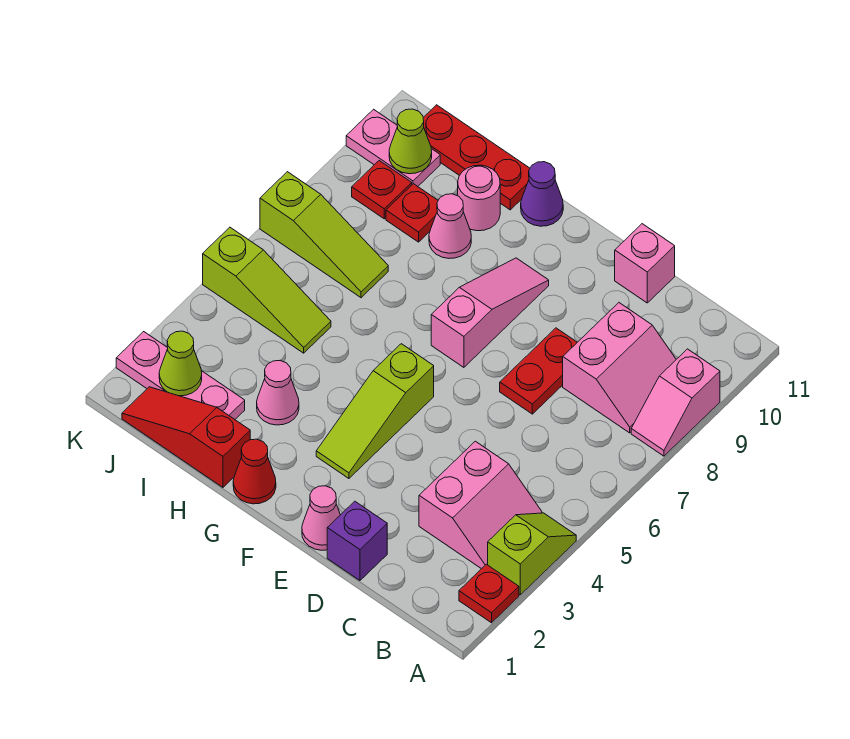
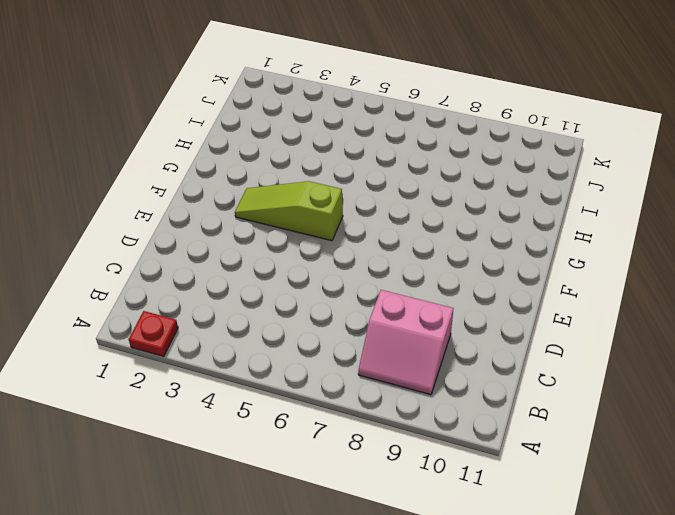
none -> lime slope A3:A4 level 1 top 3
none -> pink slope A8:A9 level 1 top 9
none -> pink slope B3:C4 level 1 top C

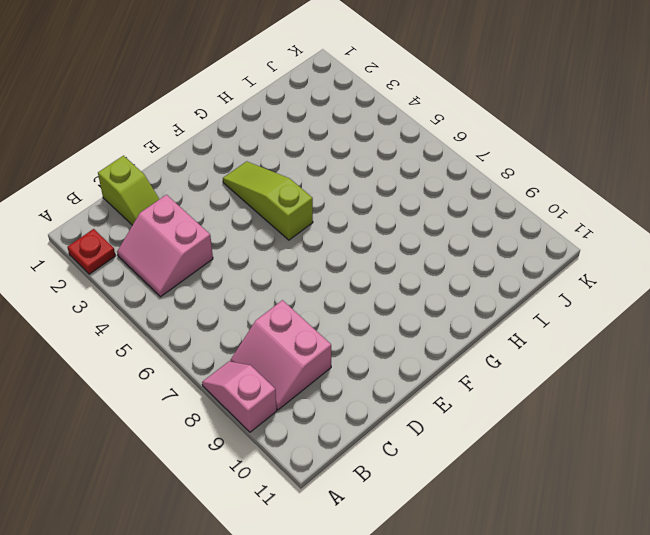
lime slope C1:C2 level 1 top 1 -> lime slope A3:A4 level 1 top 3
none -> purple brick D1 level 1
none -> red plate D7:D8 level 1
none -> pink brick D11 level 1

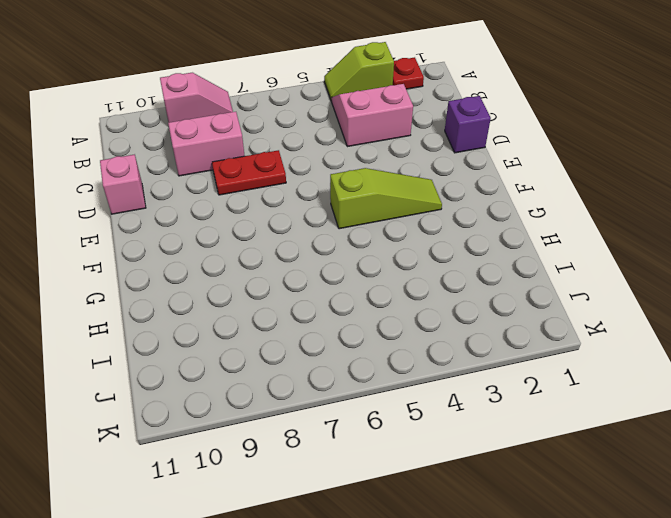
none -> pink cone E1 level 1
none -> pink slope F7:F9 level 1 top 7
none -> red cone G1 level 1

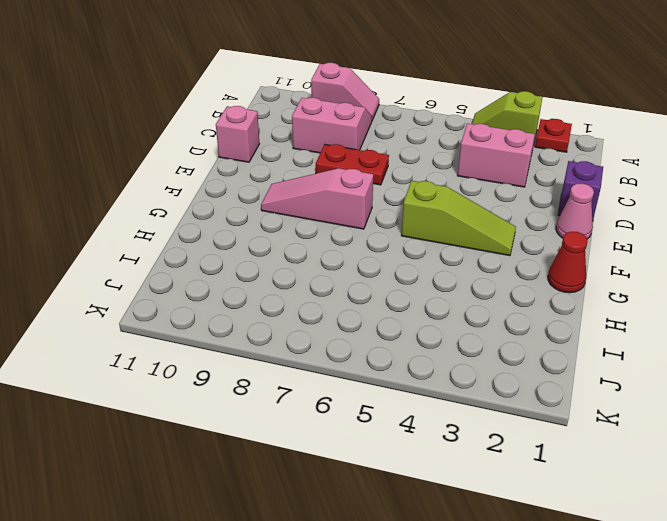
none -> purple cone G11 level 1
none -> red slope H1:J1 level 1 top H
none -> pink cone H3 level 1

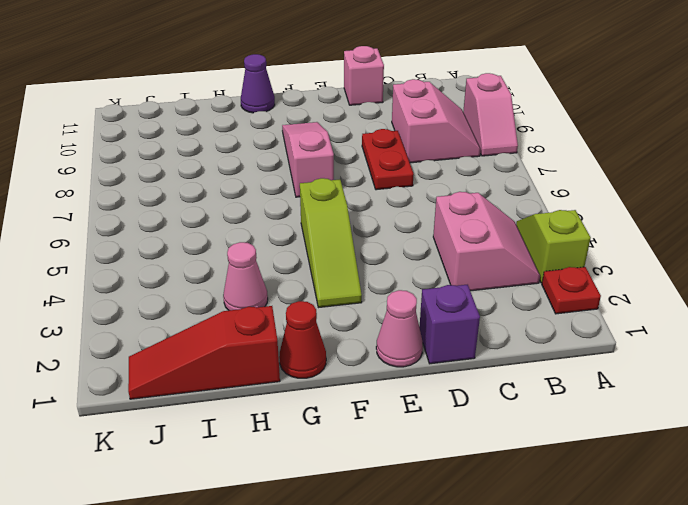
none -> pink cone H9 level 1
none -> pink round brick H10 level 1
none -> red plate H11:J11 level 1

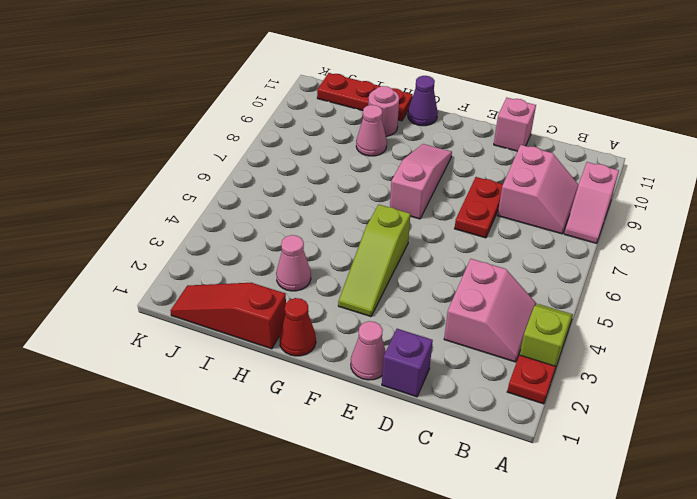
none -> pink plate I2:K2 level 1
none -> lime slope I5:K5 level 1 top K
none -> lime slope I7:K7 level 1 top K

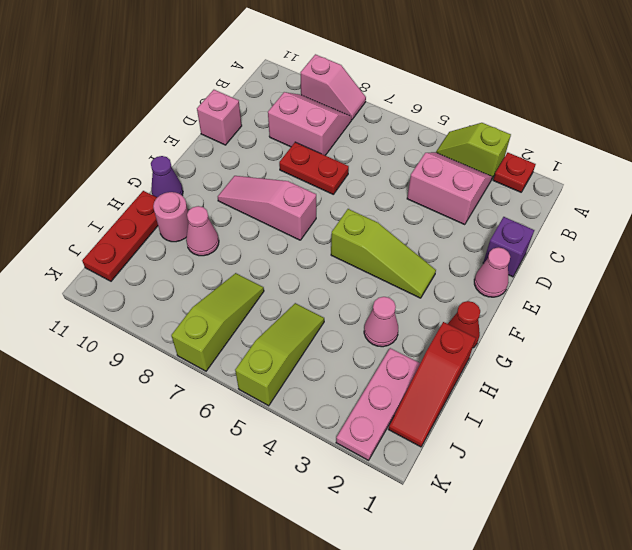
none -> red plate I9 level 1
none -> red plate J9 level 1
none -> pink plate J10:K10 level 1

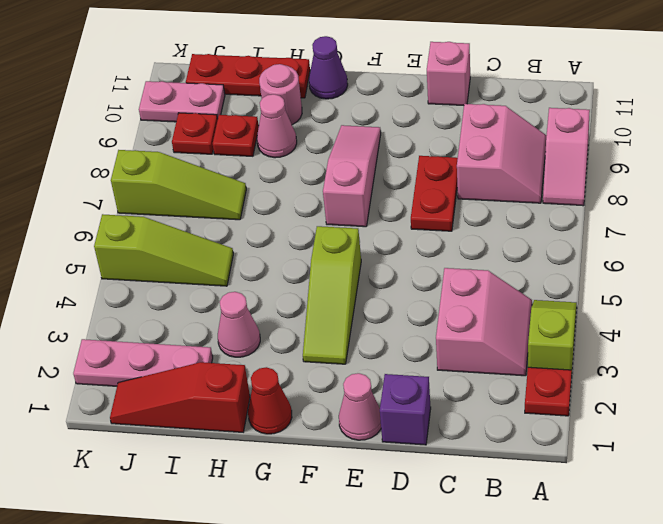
none -> lime cone J2 level 2
none -> lime cone J10 level 2

